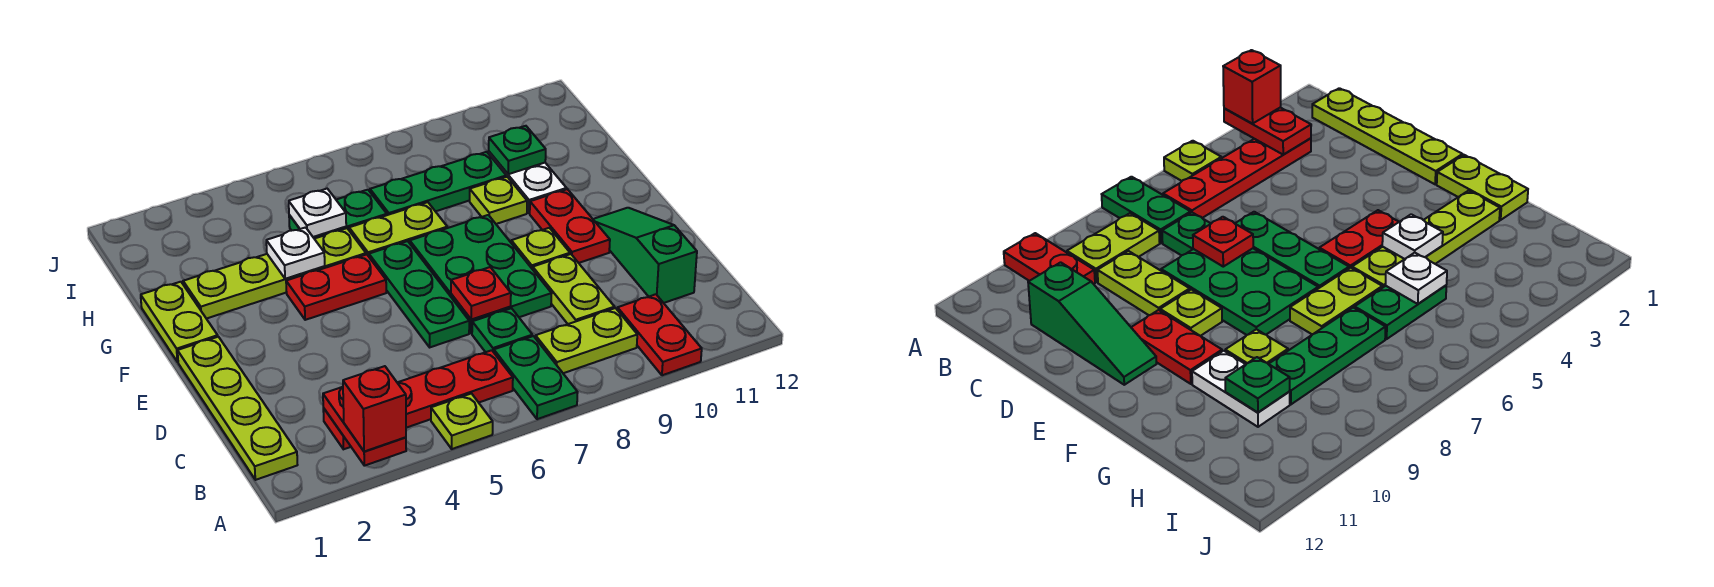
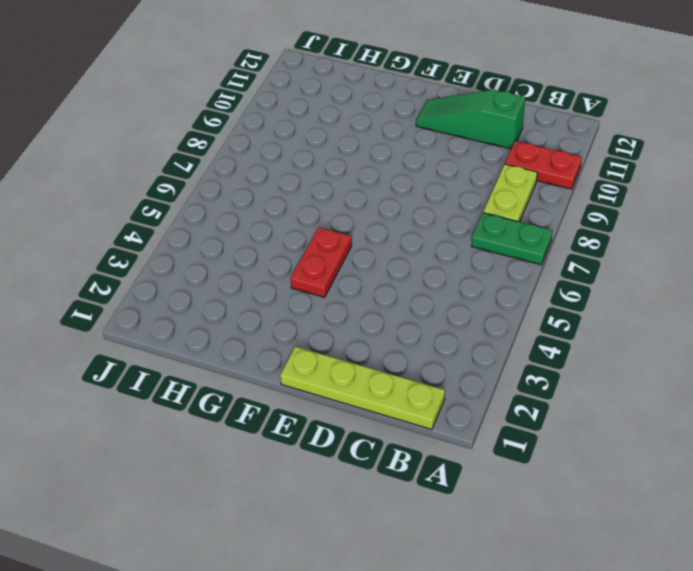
none -> lime plate A5 level 1
none -> red plate B3:B6 level 1
none -> green plate C7 level 1

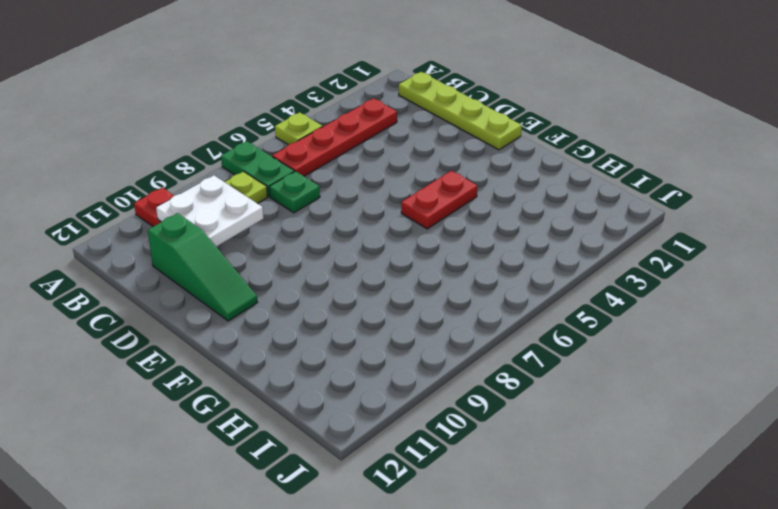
white plate B9:C10 level 2 -> none
none -> lime plate C9:D9 level 1
none -> green plate D6:F6 level 1
none -> green plate D7:F8 level 1

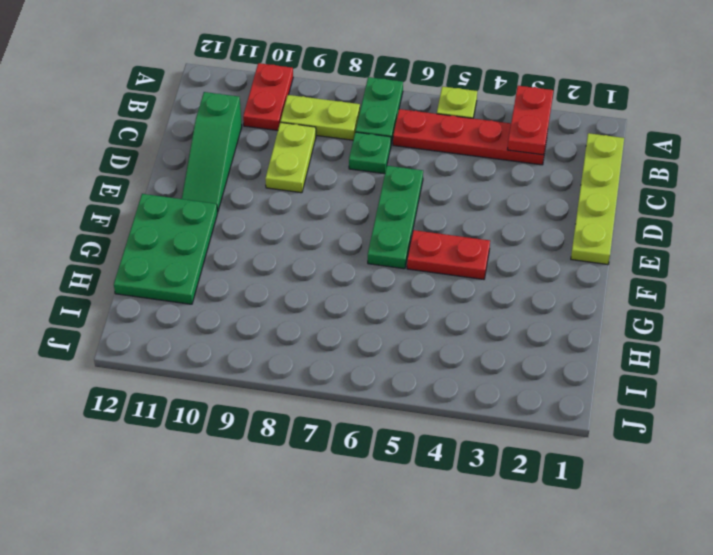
green plate F11:H12 level 1 -> green plate D7:F8 level 1
none -> lime plate E9 level 1
none -> red plate E10:F10 level 1
none -> lime plate F1:G1 level 1

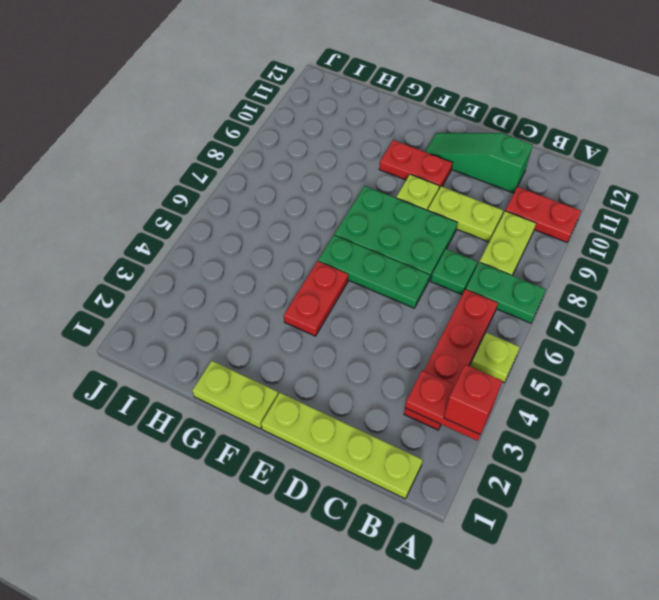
none -> lime plate G2:G5 level 1
none -> lime plate G6:G7 level 1
none -> lime plate G9 level 1

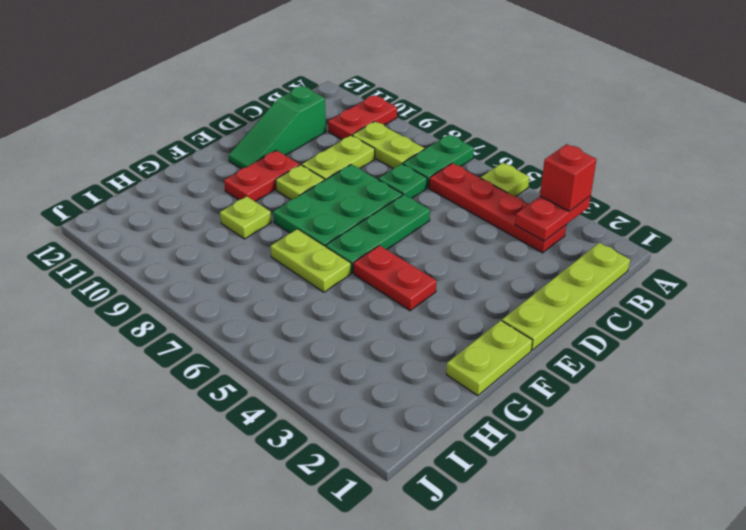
none -> lime plate G2:G5 level 1
none -> white plate G10:H10 level 1
none -> green plate H5:H6 level 1

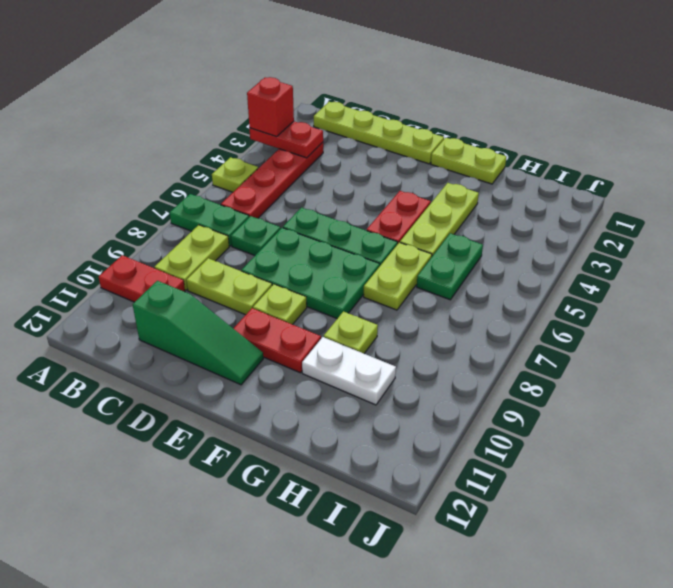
lime plate G3:G5 level 1 -> lime plate G2:G5 level 1
none -> green plate H7:H9 level 1
none -> red plate D7 level 2
none -> white plate G4 level 2

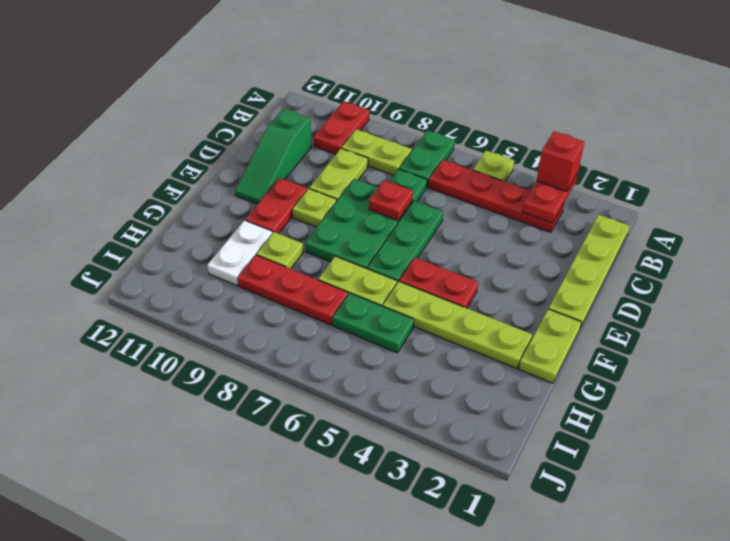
red plate H7:H9 level 1 -> green plate H7:H9 level 1
none -> white plate G4 level 2
none -> white plate H5 level 2
none -> green plate H10 level 2

